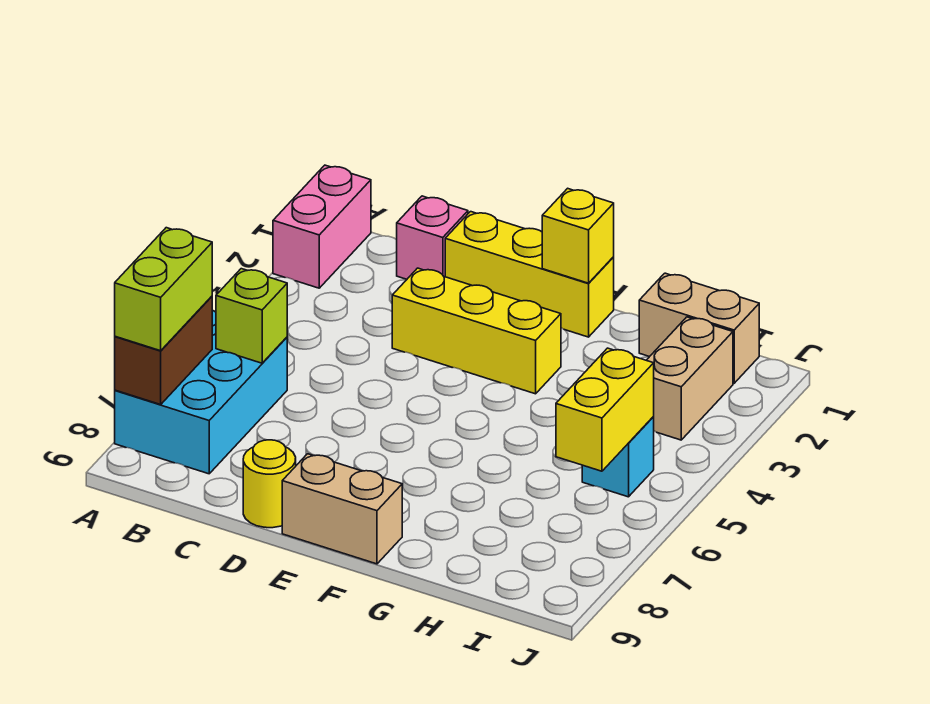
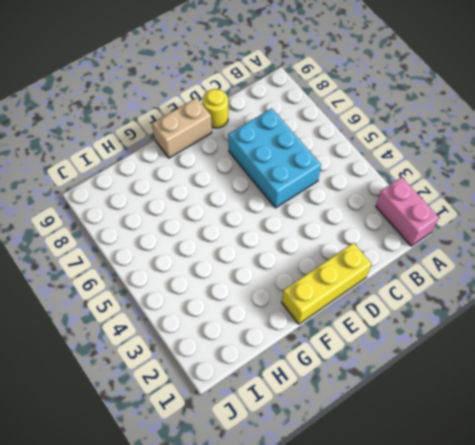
cyan brick C5:D7 level 1 -> cyan brick A6:B8 level 1
none -> pink brick C1 level 1
none -> yellow brick D3:F3 level 1
none -> tan brick H1:I1 level 1

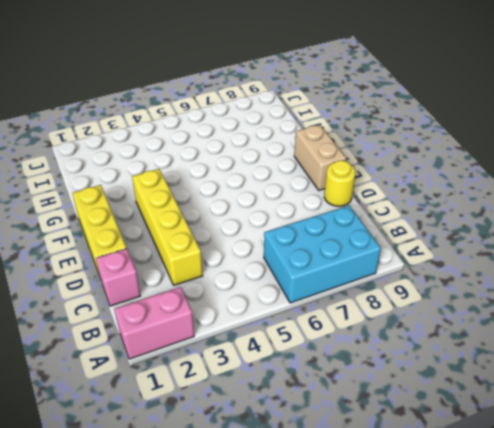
yellow brick C3:F3 level 1 -> yellow brick D3:F3 level 1
none -> tan brick H1:I1 level 1
none -> tan brick I2:I3 level 1
none -> cyan brick I5 level 1

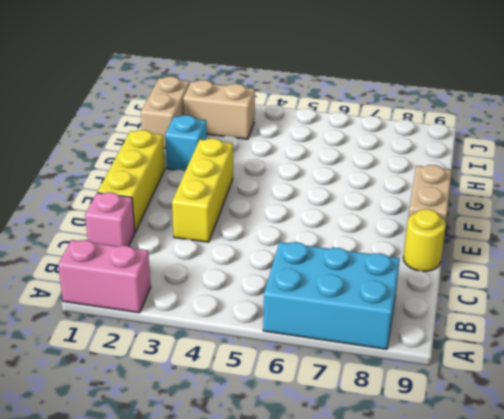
cyan brick G2 level 1 -> cyan brick I5 level 1
none -> brown brick A7:A8 level 2
none -> lime brick B6 level 2
none -> yellow brick F1 level 2

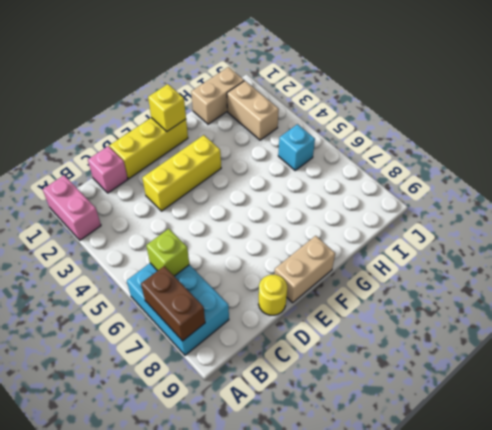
none -> yellow brick I5:I6 level 2
none -> lime brick A7:A8 level 3

